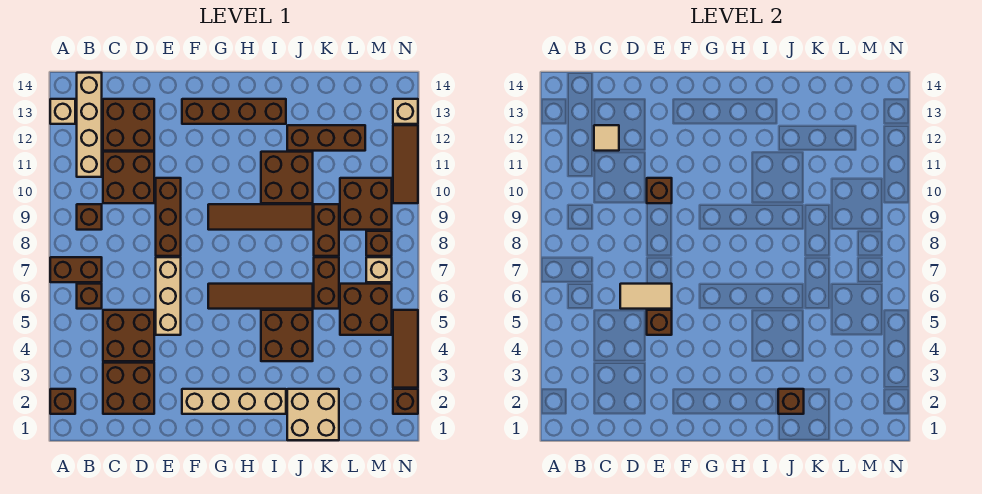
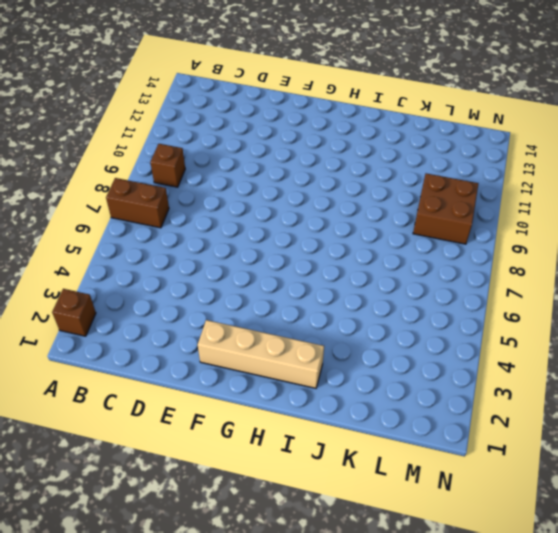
none -> tan brick A13 level 1
none -> brown brick B6 level 1
none -> tan brick B11:B14 level 1
none -> brown brick C2:D3 level 1

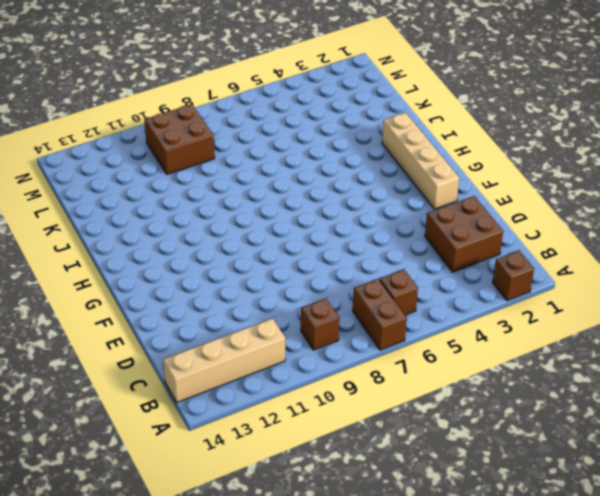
none -> tan brick A13 level 1
none -> brown brick C4:D5 level 1
none -> brown brick C10:D11 level 1
none -> brown brick C12:D13 level 1

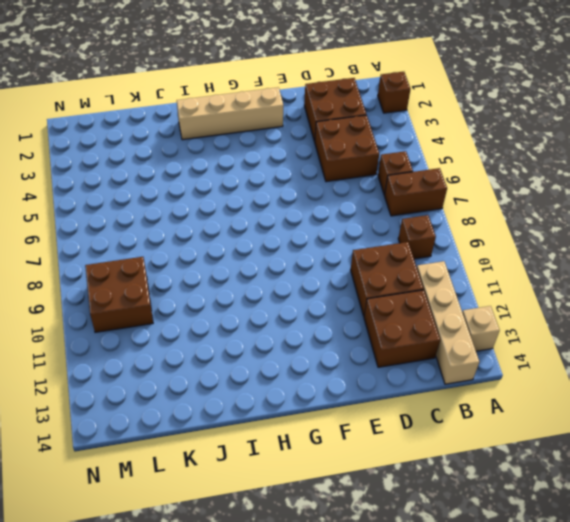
none -> tan brick E5:E7 level 1
none -> brown brick E8:E10 level 1
none -> brown brick F13:I13 level 1
none -> brown tile G6:J6 level 1

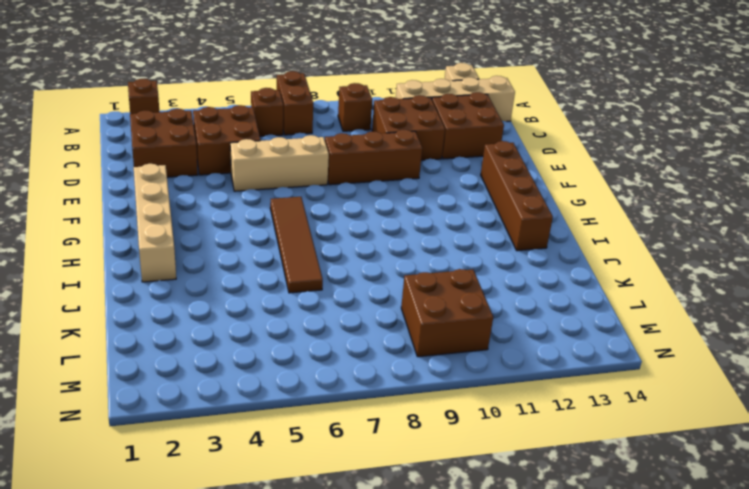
none -> brown tile G9:J9 level 1
none -> brown brick I4:J5 level 1
none -> brown brick I10:J11 level 1
none -> tan brick J1:K2 level 1

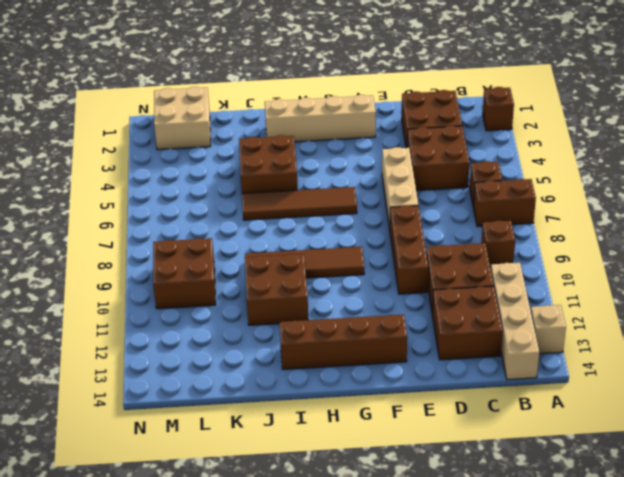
tan brick L1:M2 level 1 -> tan brick J1:K2 level 1
none -> brown brick J12:L12 level 1
none -> brown brick K6:K7 level 1
none -> brown brick K8:K9 level 1
none -> brown brick L5:M6 level 1

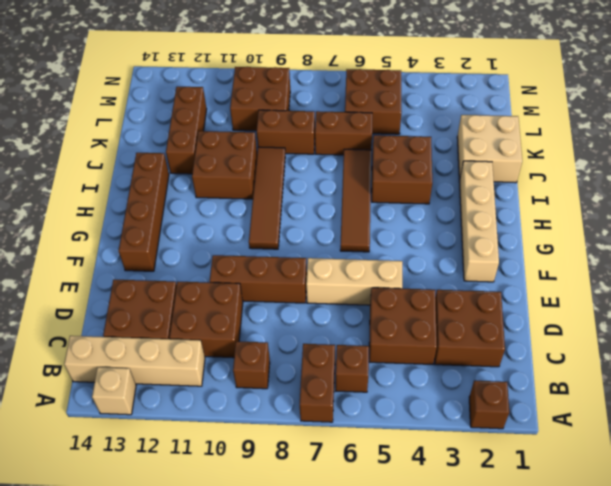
none -> tan brick M7 level 1
none -> brown brick M8 level 1
none -> brown brick N2 level 1
none -> brown tile N3:N5 level 1

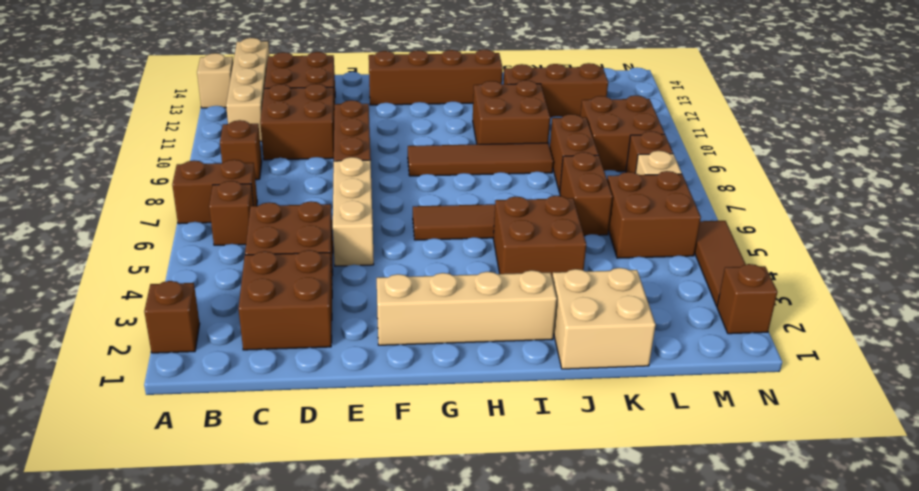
none -> brown tile N10:N12 level 1
none -> tan brick N13 level 1
none -> tan tile C12 level 2
none -> tan tile D6:E6 level 2

